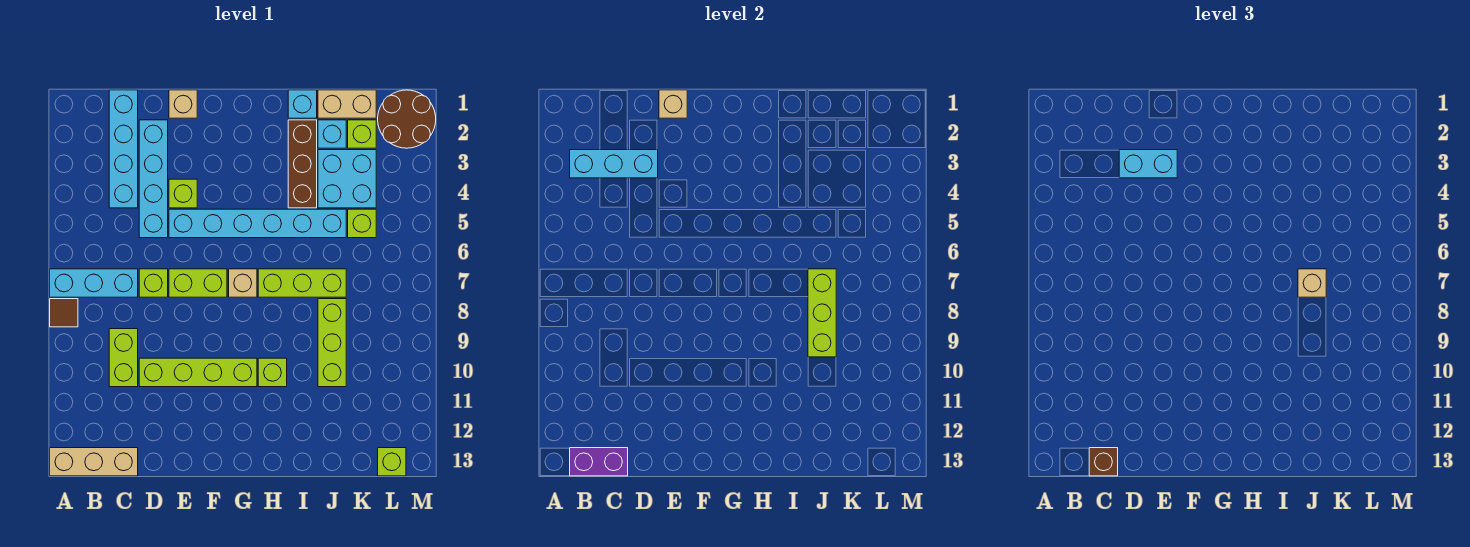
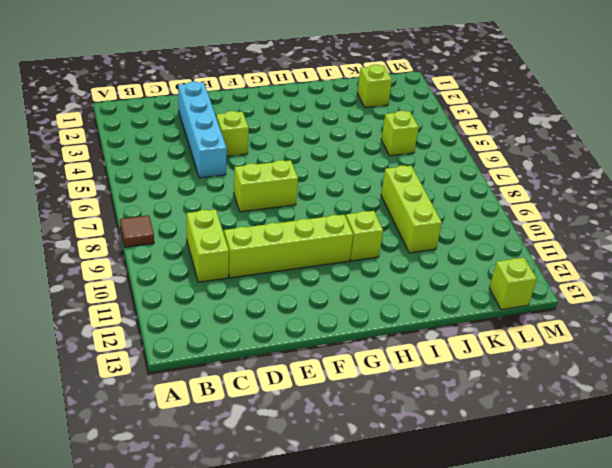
none -> cyan brick A7:C7 level 1
none -> tan brick A13:C13 level 1
none -> cyan brick C1:C4 level 1
none -> lime brick D7 level 1

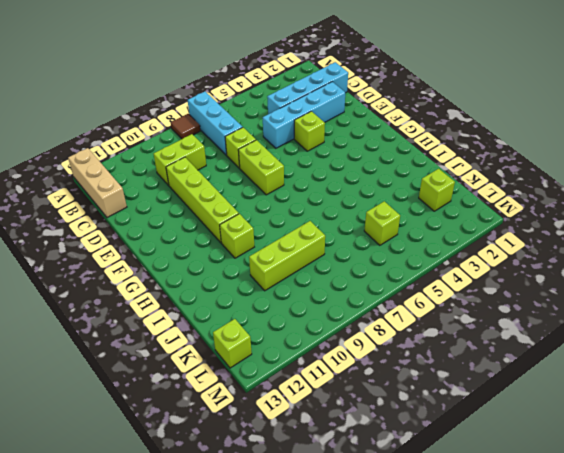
none -> tan brick E1 level 1
none -> cyan brick E5:J5 level 1
none -> tan brick G7 level 1
none -> lime brick H7:J7 level 1

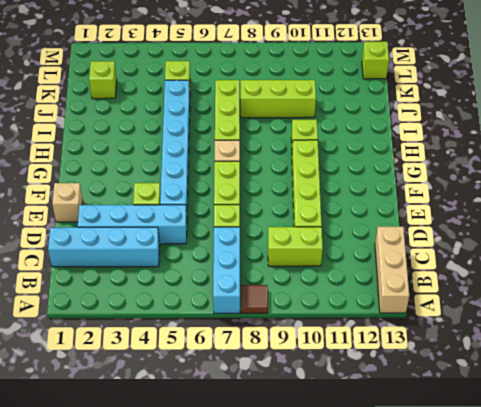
none -> cyan brick I1 level 1
none -> brown brick I2:I4 level 1
none -> tan brick J1:K1 level 1
none -> cyan brick J2 level 1

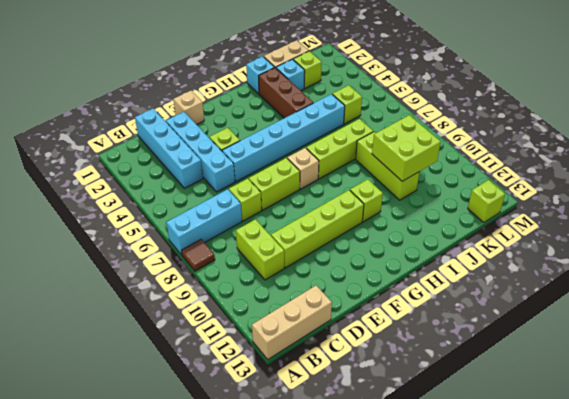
lime brick J9:K10 level 2 -> lime brick J7:J9 level 2
none -> cyan brick J3:K4 level 1
none -> brown round brick L1:M2 level 1
none -> cyan brick B3:D3 level 2
none -> purple brick B13:C13 level 2

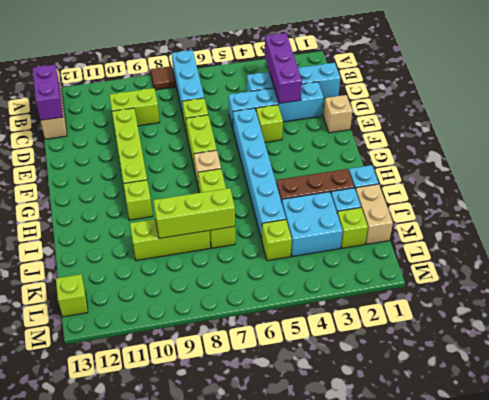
purple brick B3:D3 level 2 -> cyan brick B3:D3 level 2
none -> brown round brick L1:M2 level 1
none -> tan brick E1 level 2
none -> brown brick C13 level 3
none -> cyan brick D3:E3 level 3

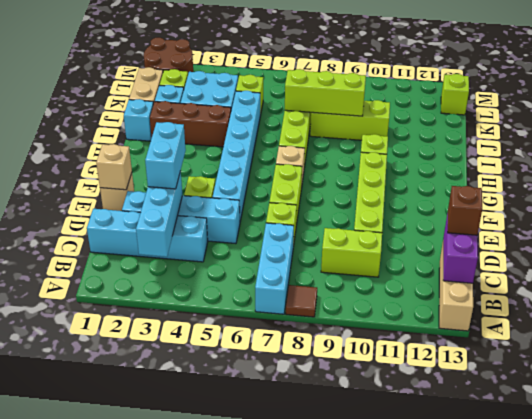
none -> tan brick J7 level 3

